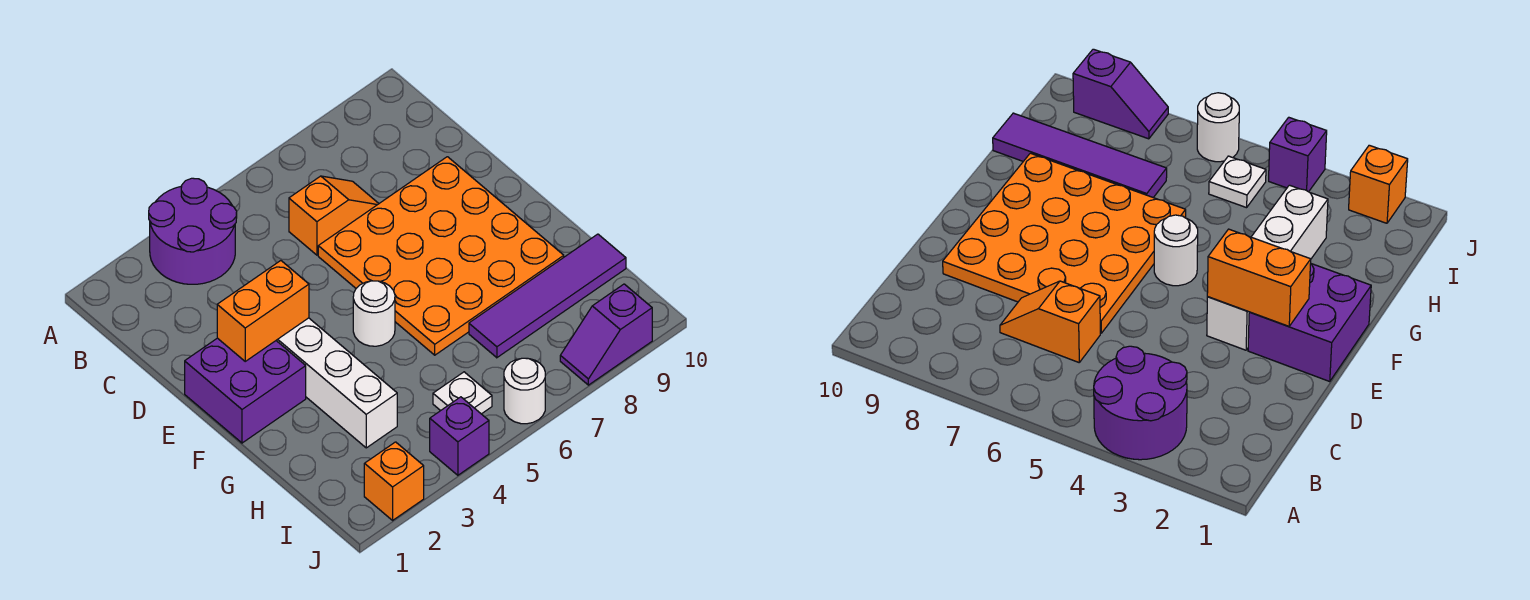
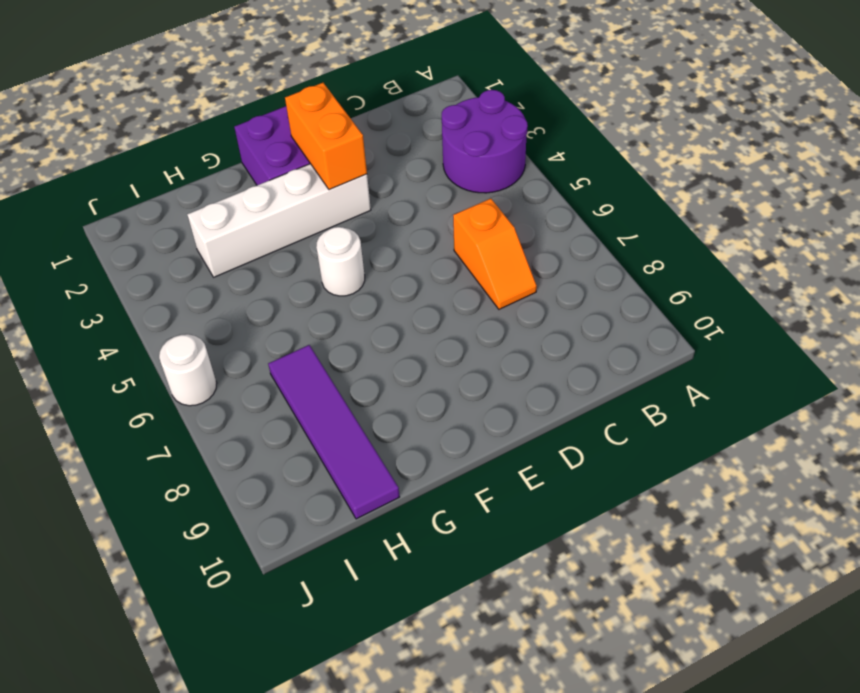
none -> orange plate D6:G9 level 1
none -> white plate I5 level 1
none -> orange brick J2 level 1

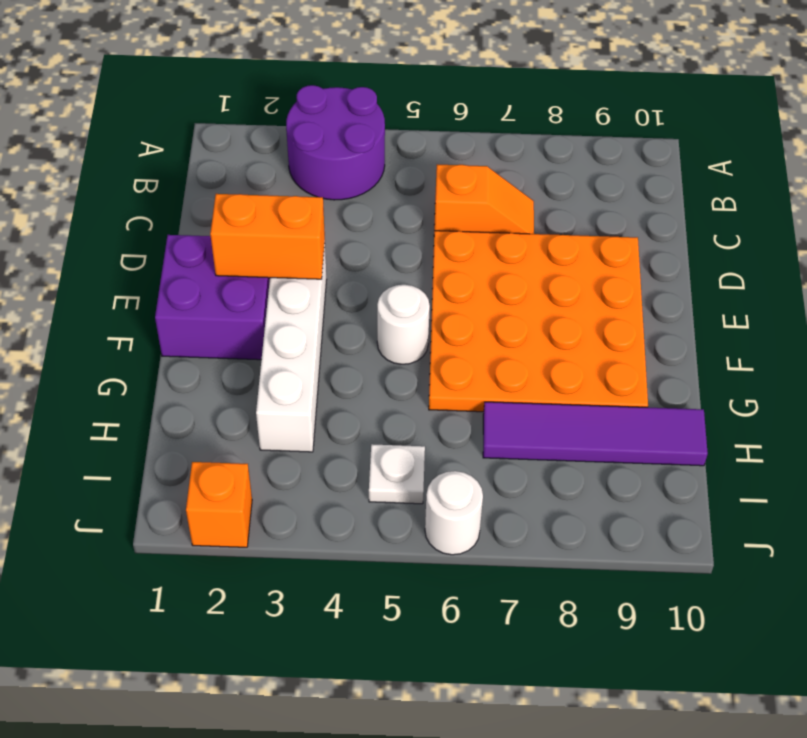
none -> purple brick J4 level 1
none -> purple slope J8:J9 level 1 top 9

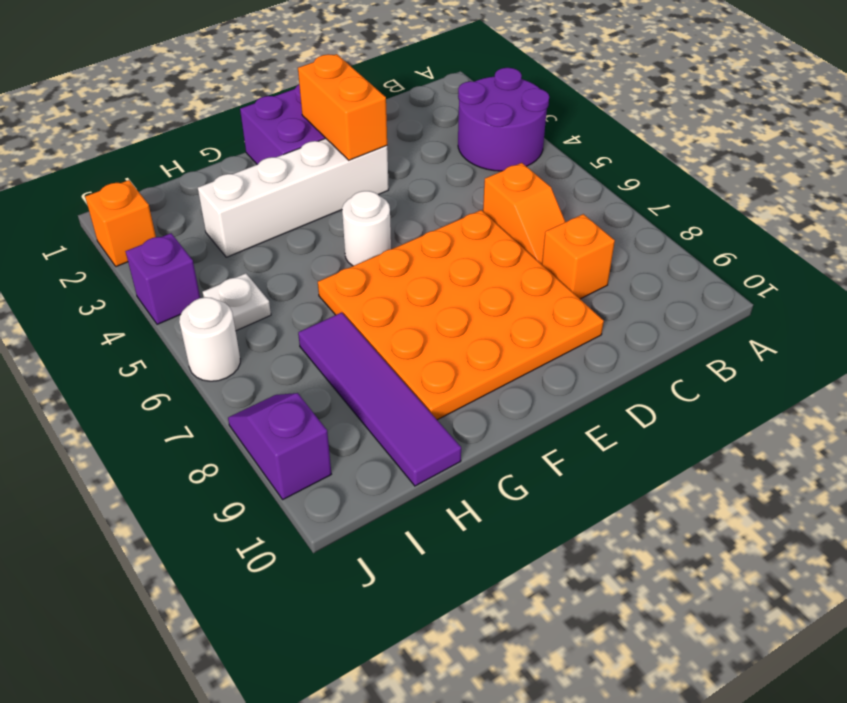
orange brick C8 level 1 -> none

